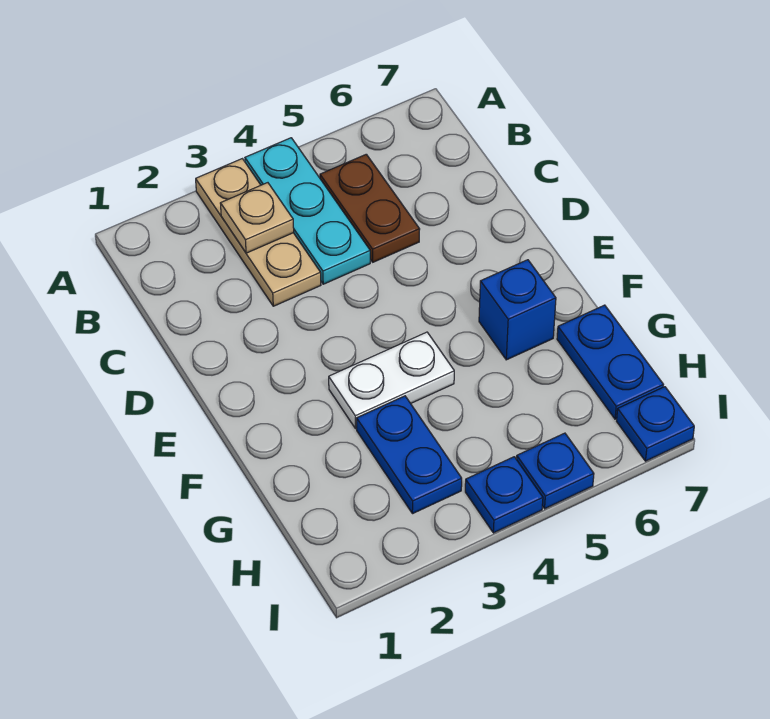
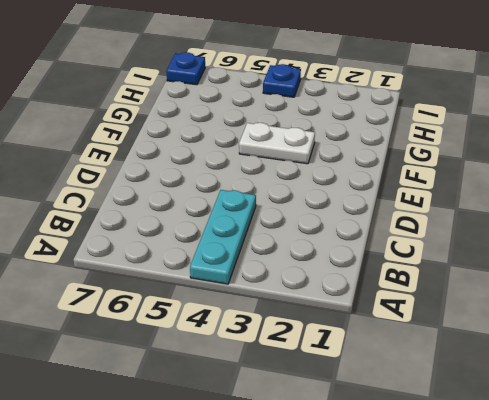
none -> tan plate A3:C3 level 1
none -> brown plate B5:C5 level 1

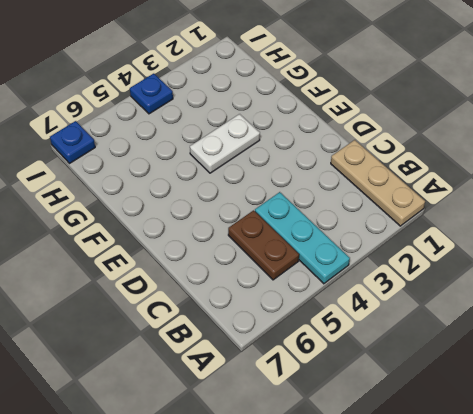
tan plate A1:C1 level 1 -> tan plate A3:C3 level 1
none -> blue brick F6 level 1
none -> blue plate G3:H3 level 1

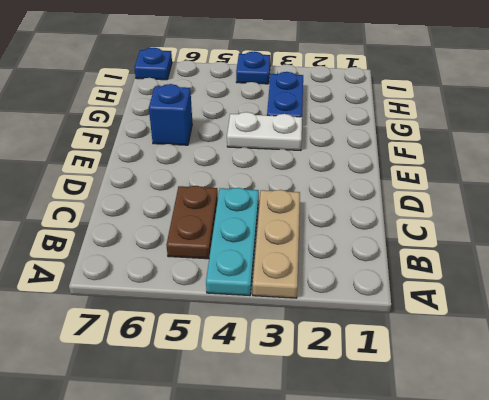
none -> blue plate G7:H7 level 1
none -> blue plate I5 level 1

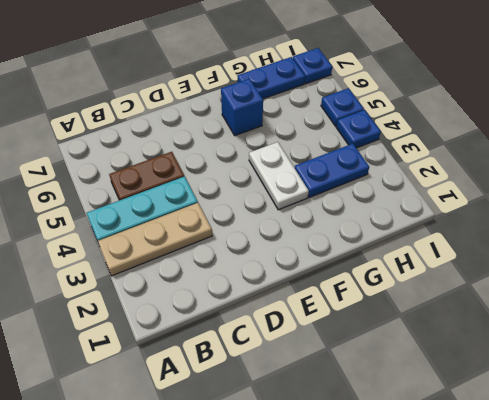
none -> tan plate B3 level 2

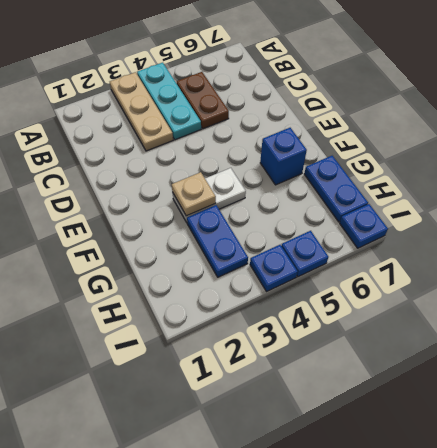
tan plate F3 level 2 -> tan plate B3 level 2

